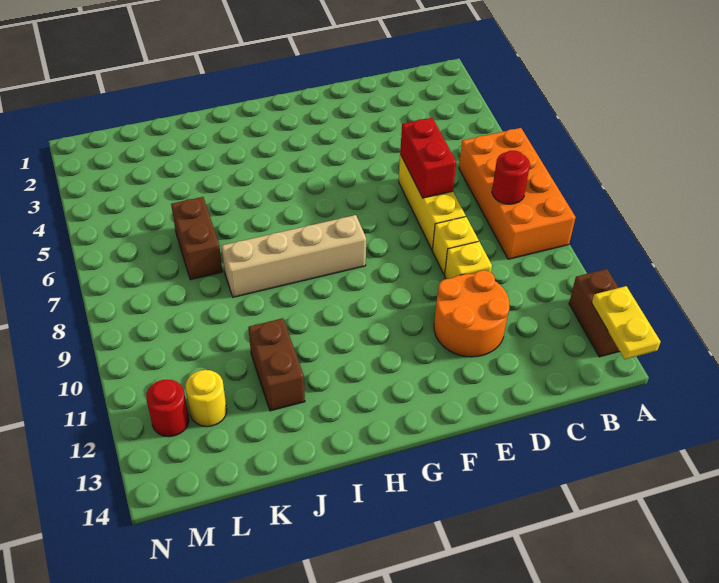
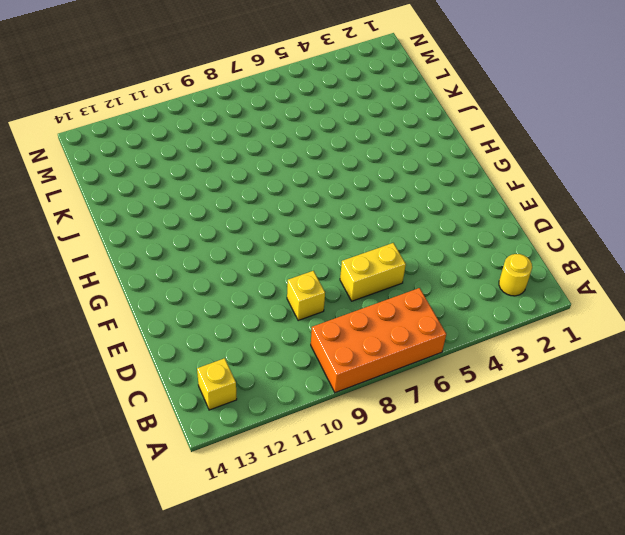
yellow round brick B2 level 1 -> yellow round brick L12 level 1
yellow brick B13 level 1 -> yellow brick D10 level 1
yellow brick D6:D7 level 1 -> yellow brick D6:D8 level 1
none -> brown brick A12:A13 level 1
none -> orange round brick D11:E12 level 1
none -> tan brick G8:J8 level 1

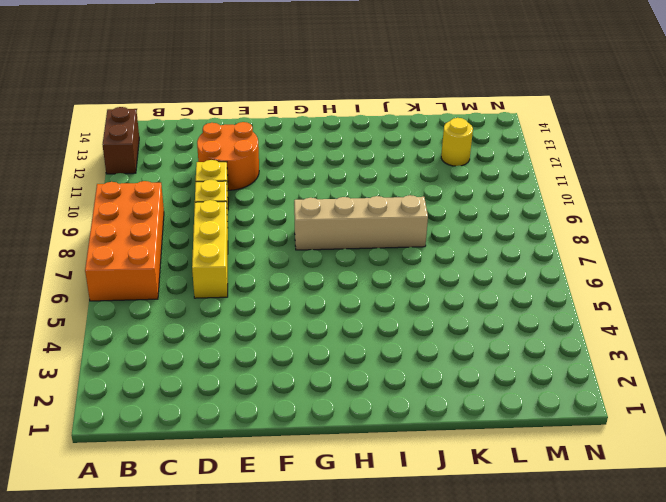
none -> brown brick J11:J12 level 1
none -> brown brick K6:K7 level 1
none -> red round brick M12 level 1

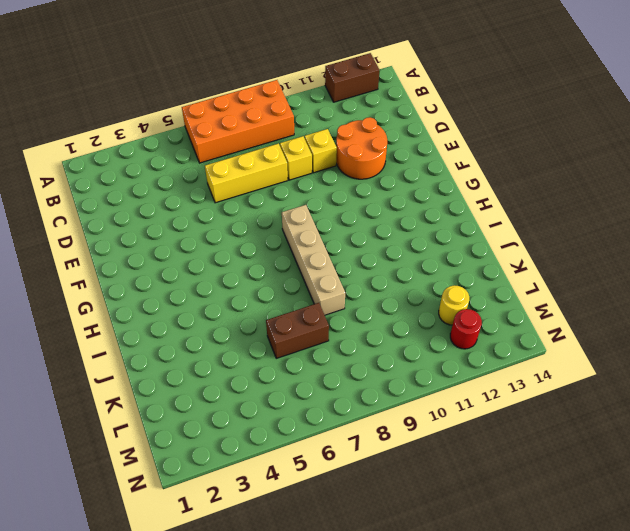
none -> brown brick J11:J12 level 1
none -> yellow plate A13:A14 level 2
none -> red round brick B8 level 2

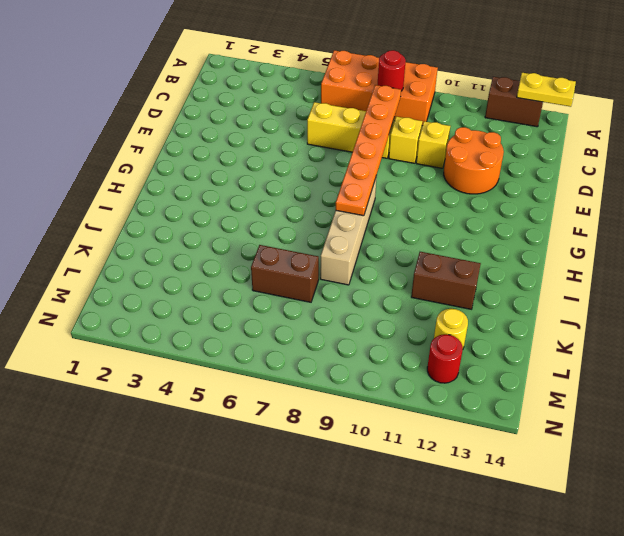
orange plate C8:H8 level 2 -> none
none -> red brick D6:D7 level 2

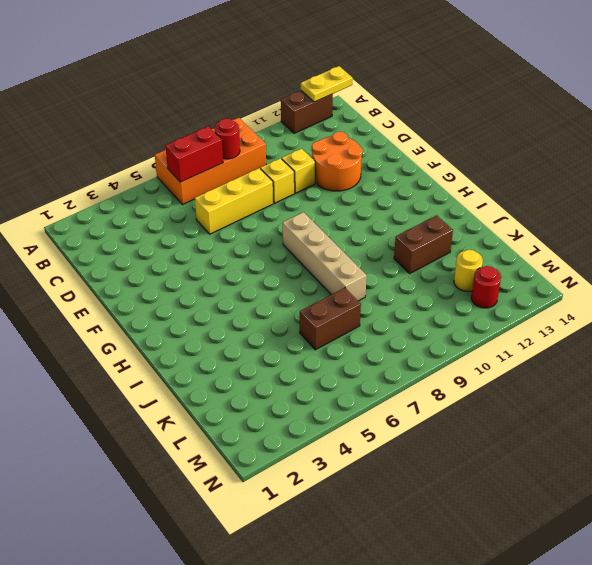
red brick B6:B7 level 2 -> red brick D6:D7 level 2

